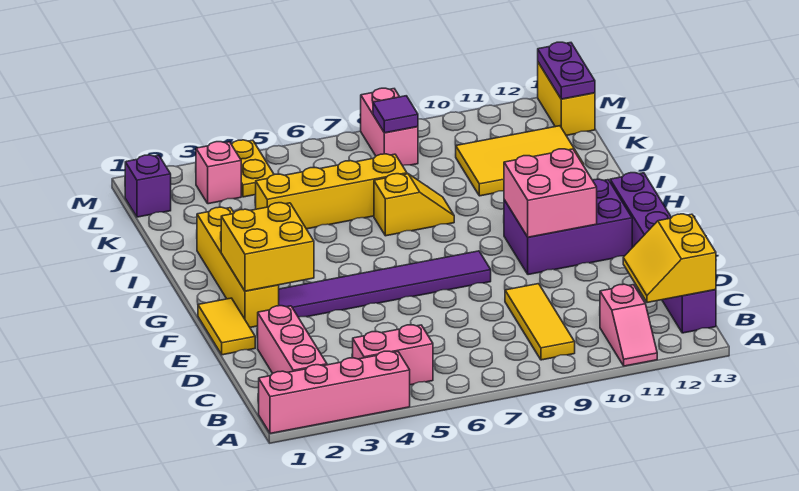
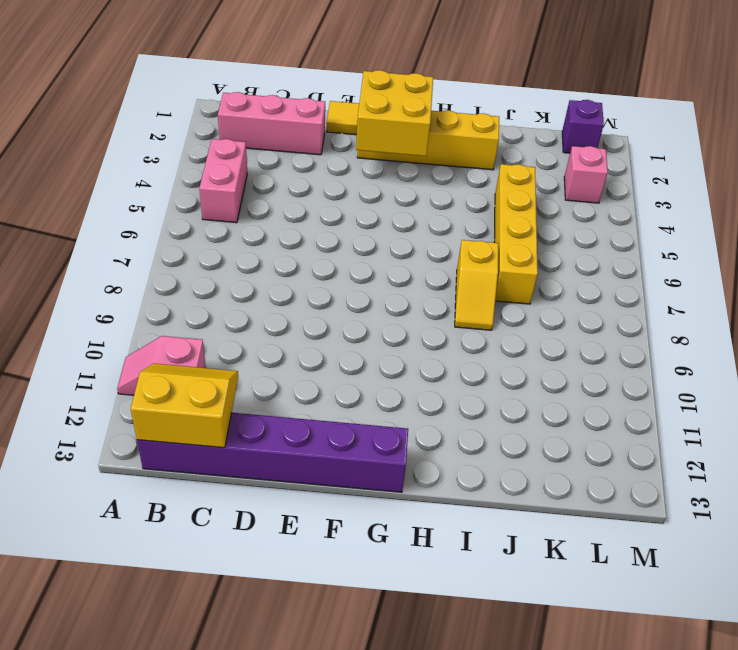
none -> pink brick A1:A4 level 1
none -> yellow tile B9:D9 level 1
none -> purple tile F3:F8 level 1

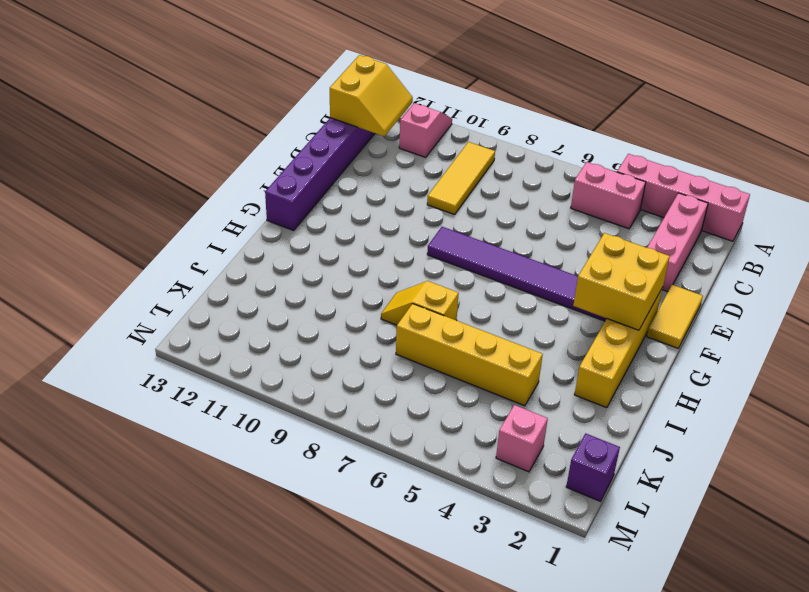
none -> purple brick F10:G12 level 1
none -> yellow tile J10:K12 level 1
none -> yellow plate L4:M4 level 1

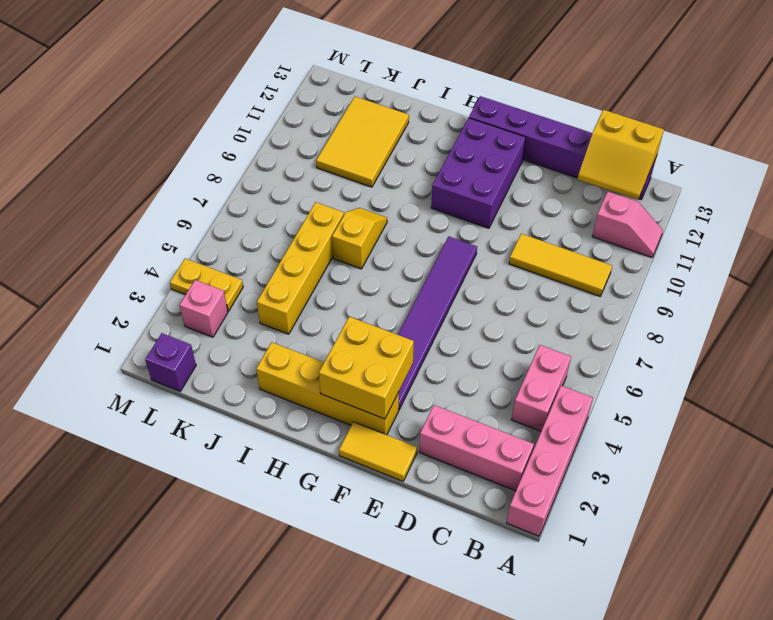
none -> pink brick L8:M8 level 1
none -> yellow brick L13:M13 level 1
none -> pink brick F10:G11 level 2

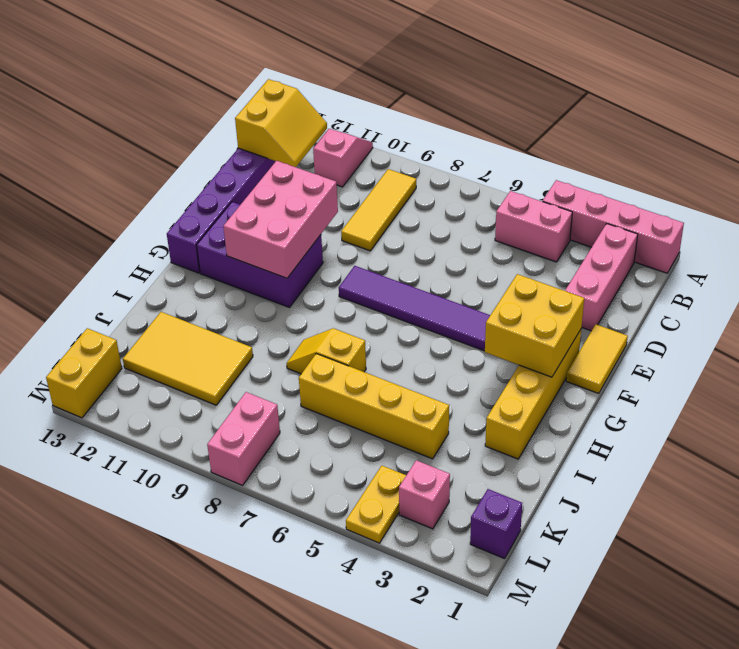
pink brick E10:G11 level 2 -> pink brick F10:G11 level 2
none -> purple tile L8 level 2
none -> purple plate L13:M13 level 2

